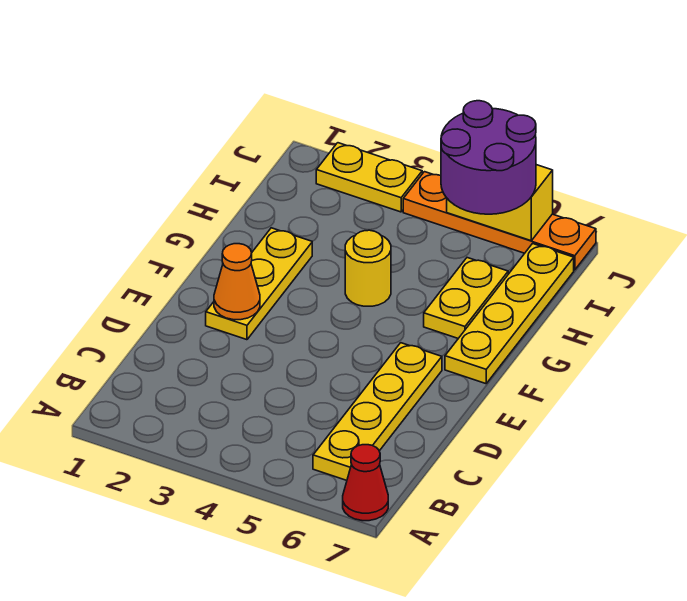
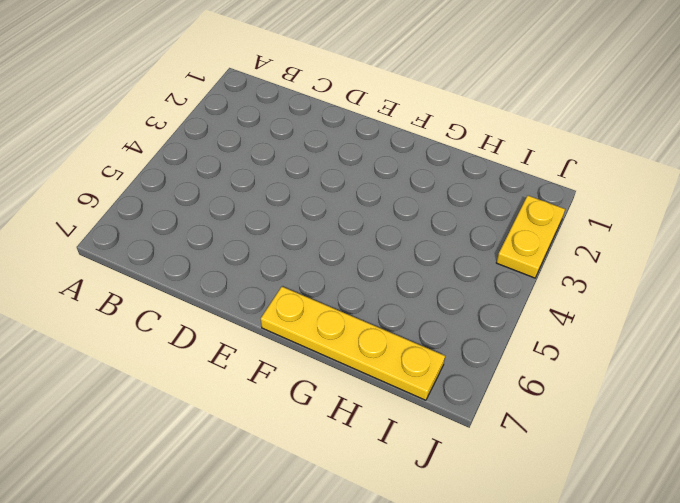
none -> red cone A7 level 1
none -> yellow plate B6:E6 level 1

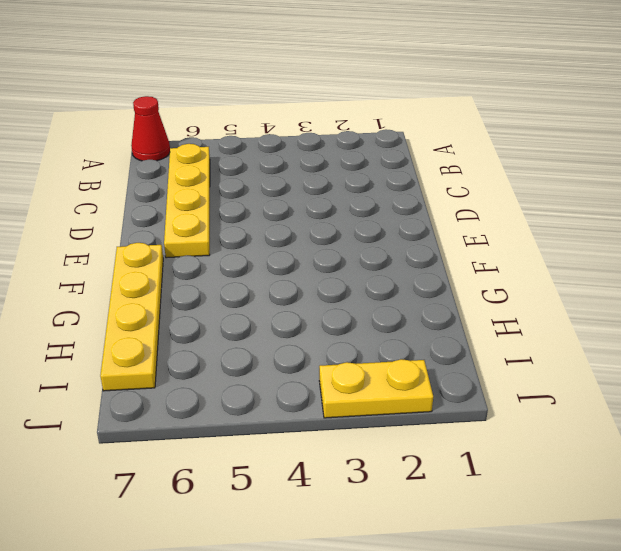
none -> yellow plate E2:G2 level 1
none -> yellow round brick G4 level 1

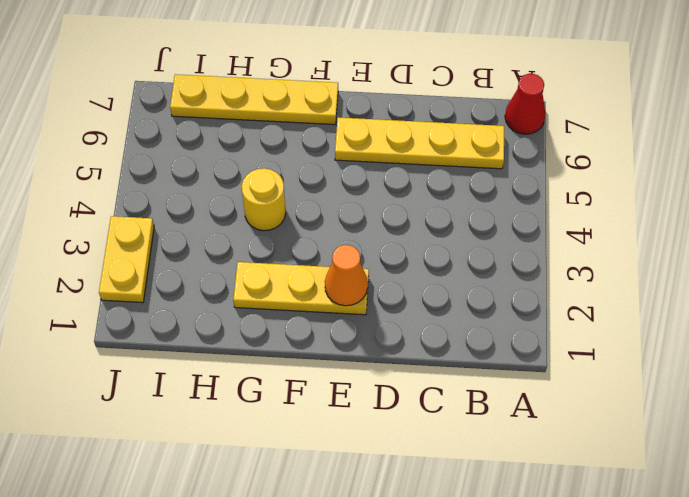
none -> yellow plate G6:H6 level 1
none -> orange plate J4:J7 level 1

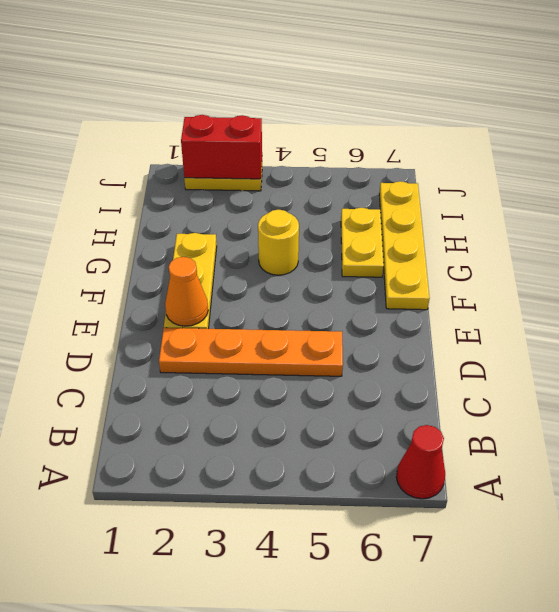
orange plate D2:D5 level 1 -> orange plate J4:J7 level 1
red brick J2:J3 level 2 -> none
none -> yellow plate B6:E6 level 1
none -> yellow brick J5:J6 level 2

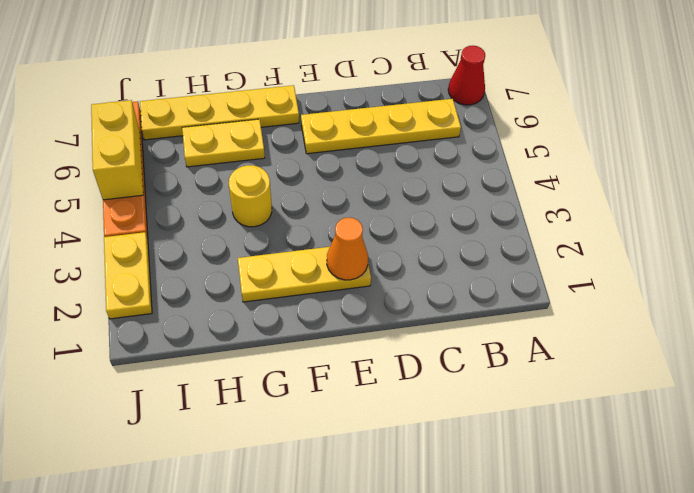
none -> purple round brick I5:J6 level 3

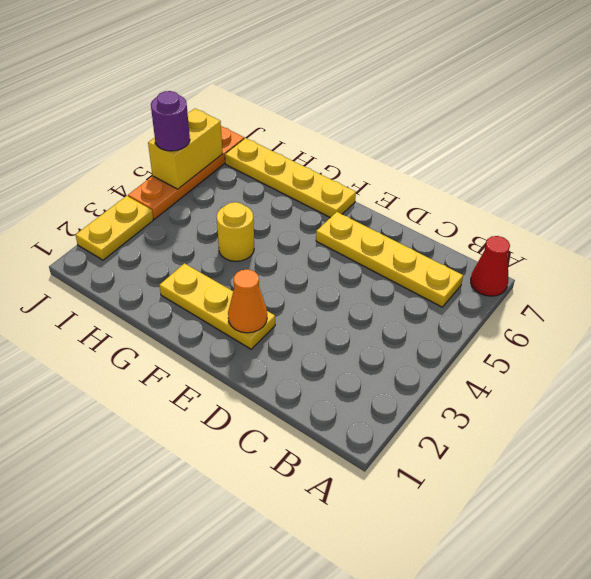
purple round brick J5 level 3 -> purple round brick I5:J6 level 3
none -> yellow plate G6:H6 level 1

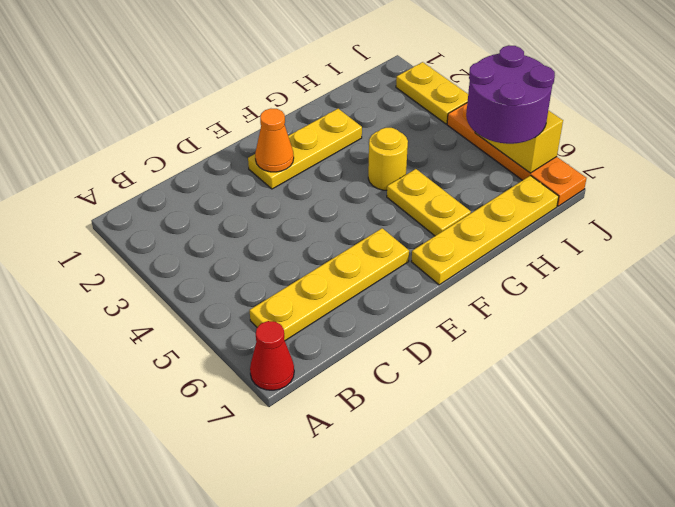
yellow plate G5:G6 level 1 -> yellow plate G6:H6 level 1

